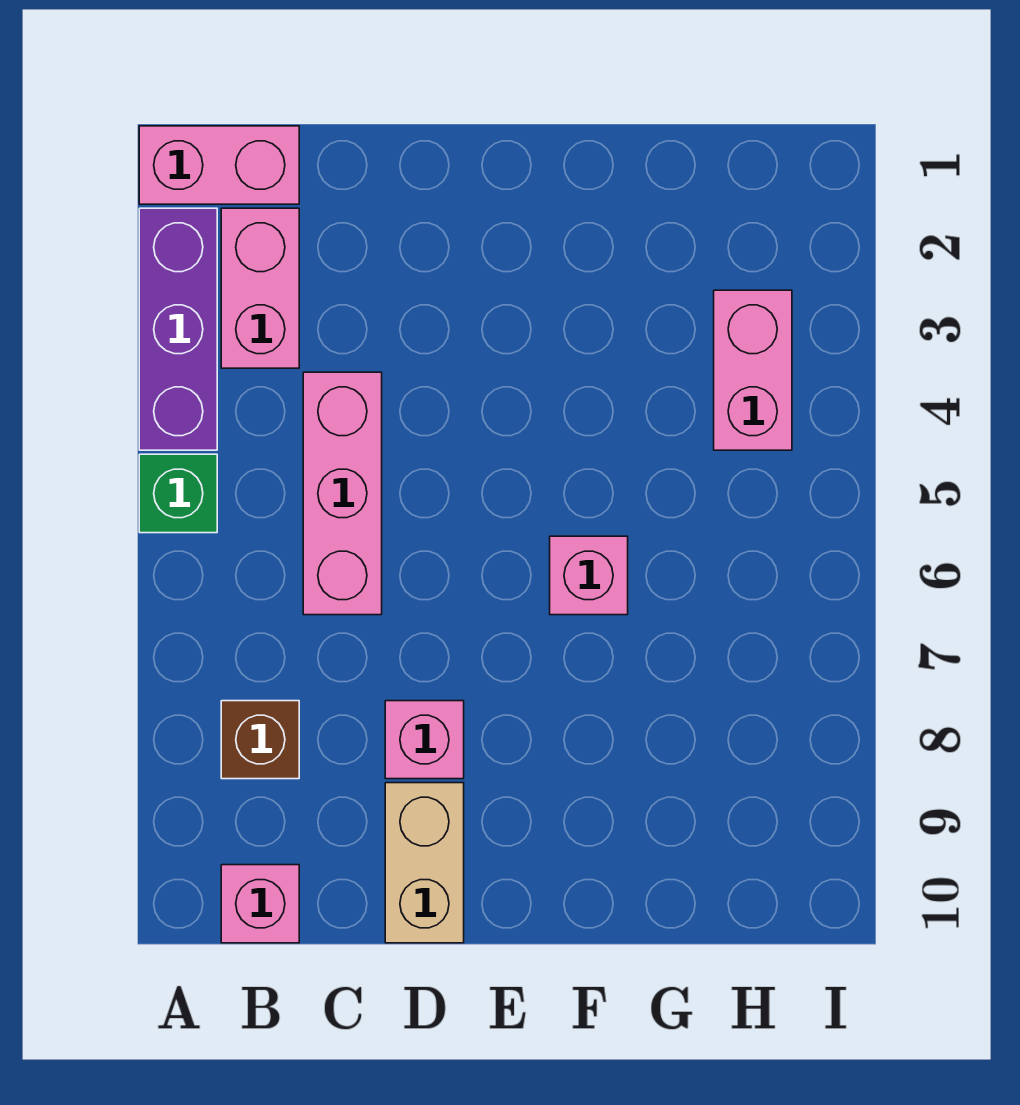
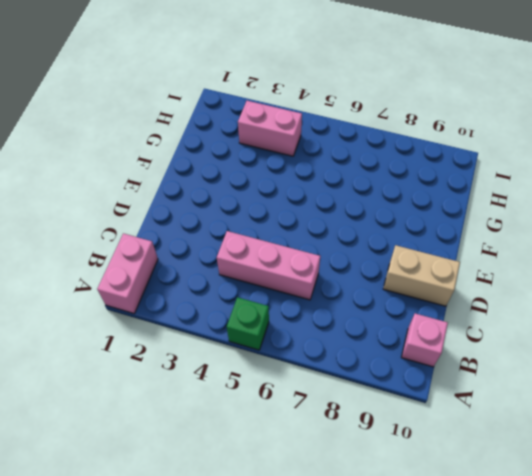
none -> purple brick A2:A4 level 1
none -> pink brick B2:B3 level 1

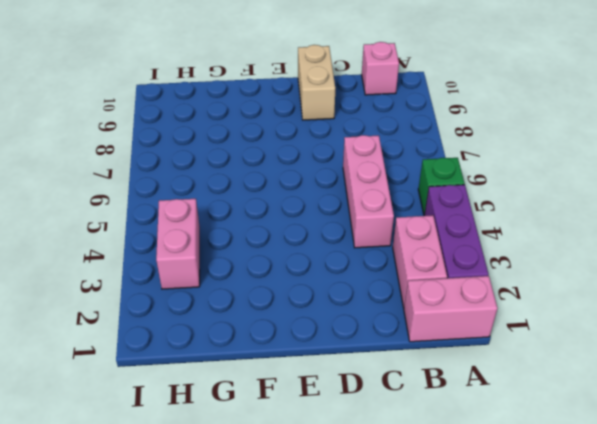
none -> brown brick B8 level 1
none -> pink brick D8 level 1

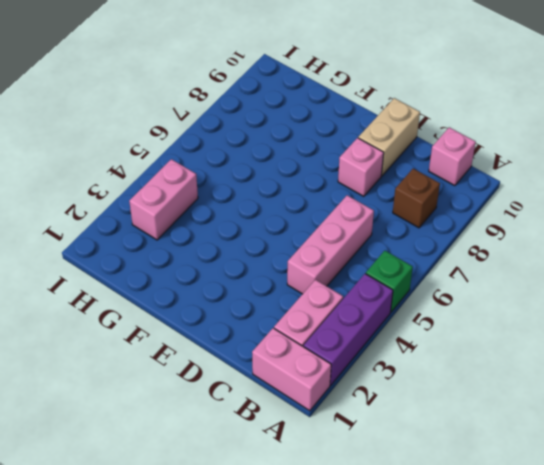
none -> pink brick F6 level 1

